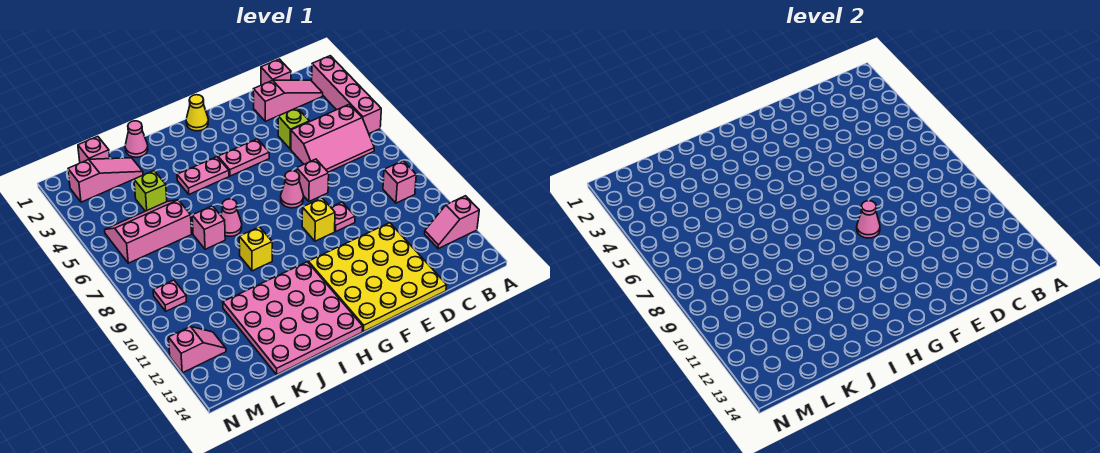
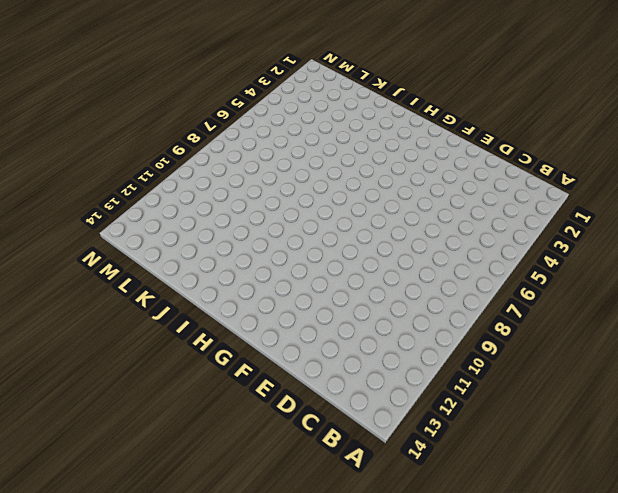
none -> pink brick A2:A5 level 1
none -> pink slope A12:B12 level 1 top A
none -> pink slope B2:D2 level 1 top D

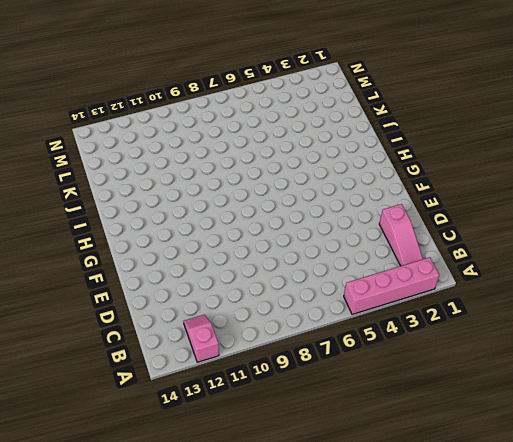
none -> pink slope B5:D6 level 1 top 5
none -> pink brick B9 level 1
none -> pink brick C1 level 1

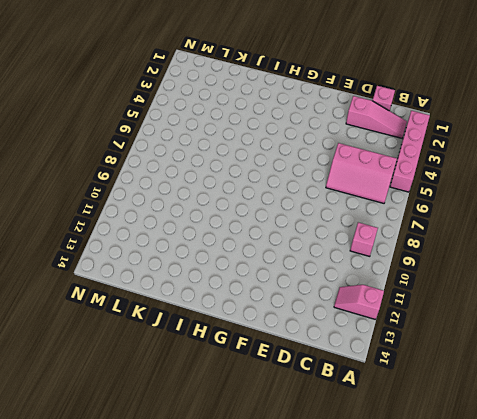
none -> lime brick D4 level 1
none -> yellow plate D11:G14 level 1
none -> pink brick E7 level 1

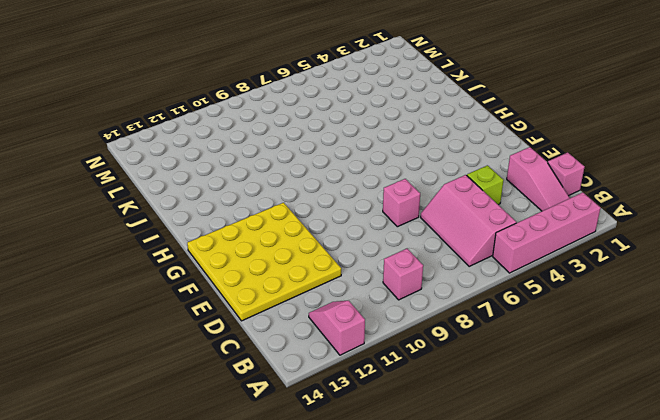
none -> pink plate E9 level 1
none -> pink plate F4:G4 level 1
none -> pink cone F7 level 1

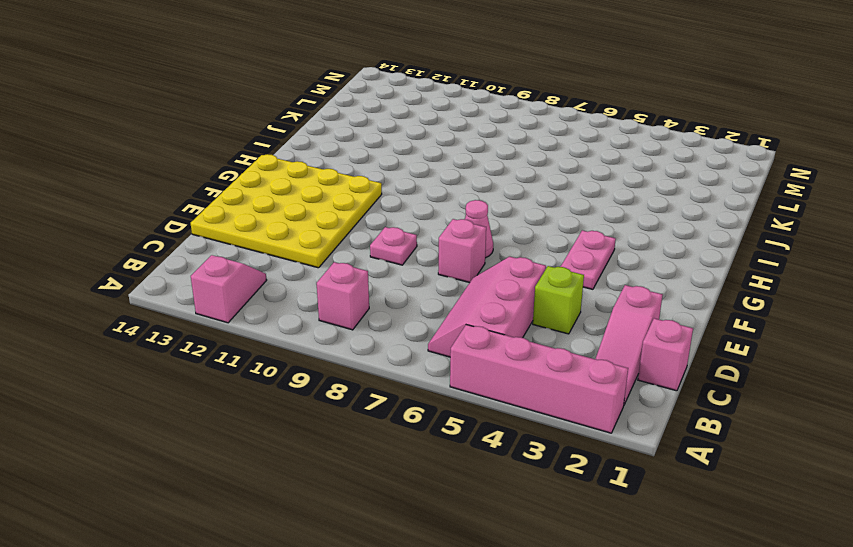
none -> yellow brick F9 level 1
none -> yellow cone G1 level 1
none -> pink plate H4:I4 level 1

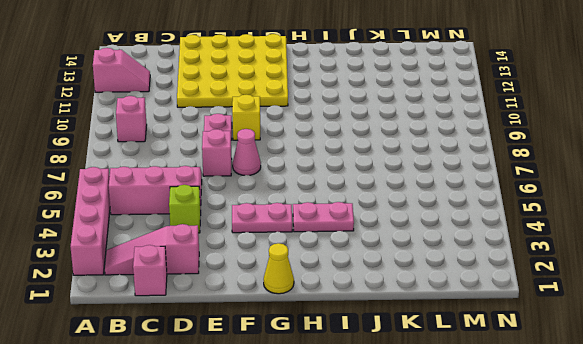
none -> pink plate H11:K14 level 1
none -> pink cone I7 level 1
none -> yellow brick I9 level 1

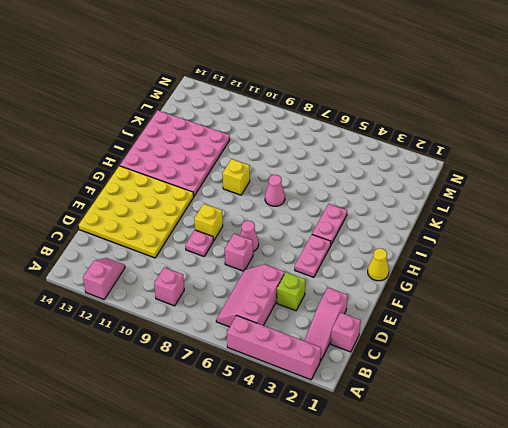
none -> pink cone J1 level 1
none -> pink brick J7 level 1
none -> pink slope K2:M2 level 1 top M

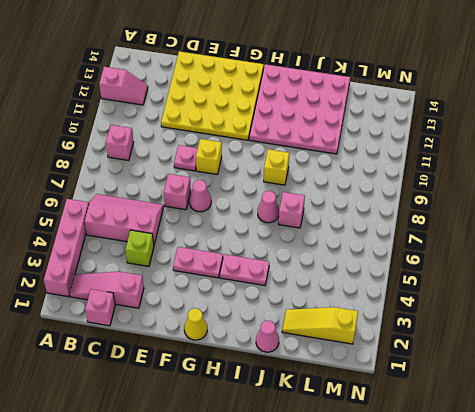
yellow slope K2:M2 level 1 top M -> pink slope K2:M2 level 1 top M
none -> lime brick K4 level 1
none -> pink slope K5:M6 level 1 top 6
none -> pink brick L1 level 1

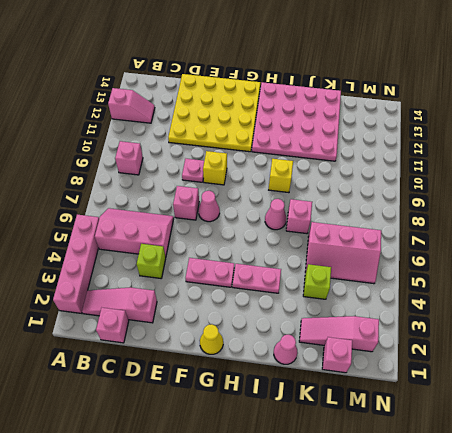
none -> pink plate M9 level 1
none -> pink slope M12:N12 level 1 top N
none -> pink cone F9 level 2

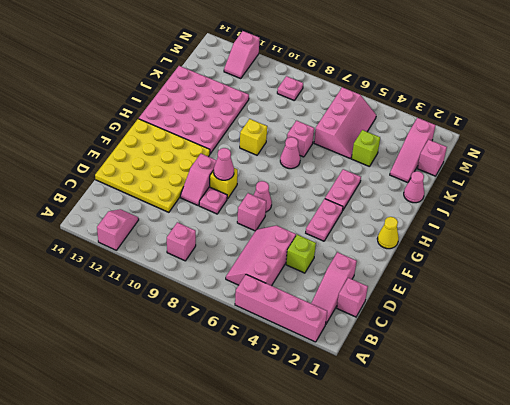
pink slope E10:F10 level 1 top F -> none

